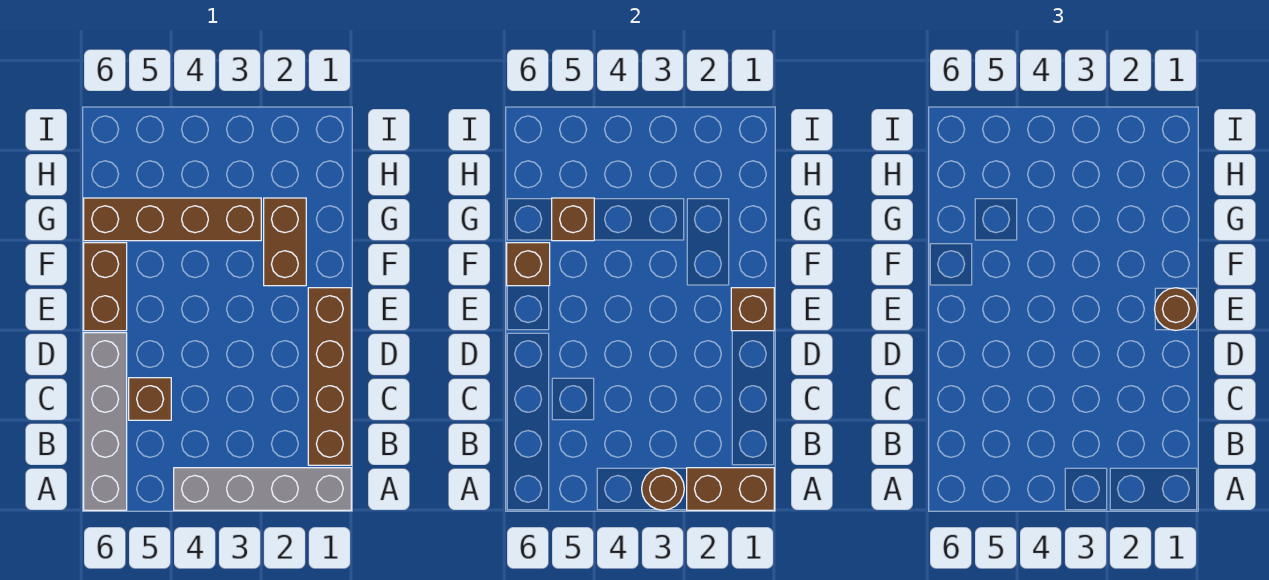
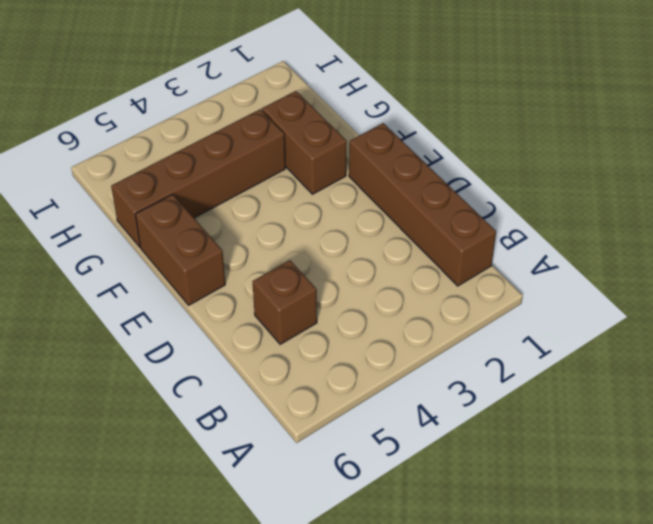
none -> grey brick A1:A4 level 1
none -> grey brick A6:D6 level 1
none -> brown brick A1:A2 level 2

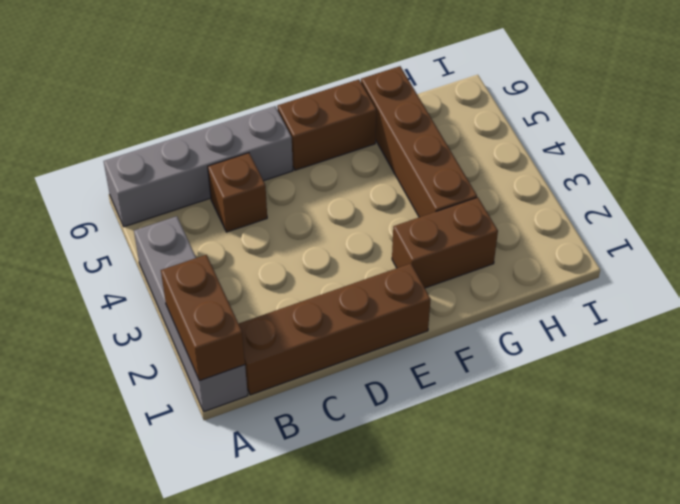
none -> brown round brick A3 level 2
none -> brown brick E1 level 2
none -> brown brick F6 level 2

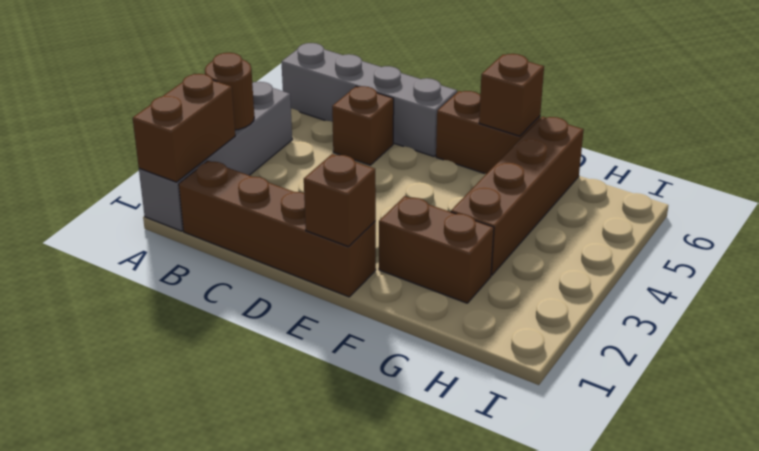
none -> brown brick G5 level 2
none -> brown round brick E1 level 3

